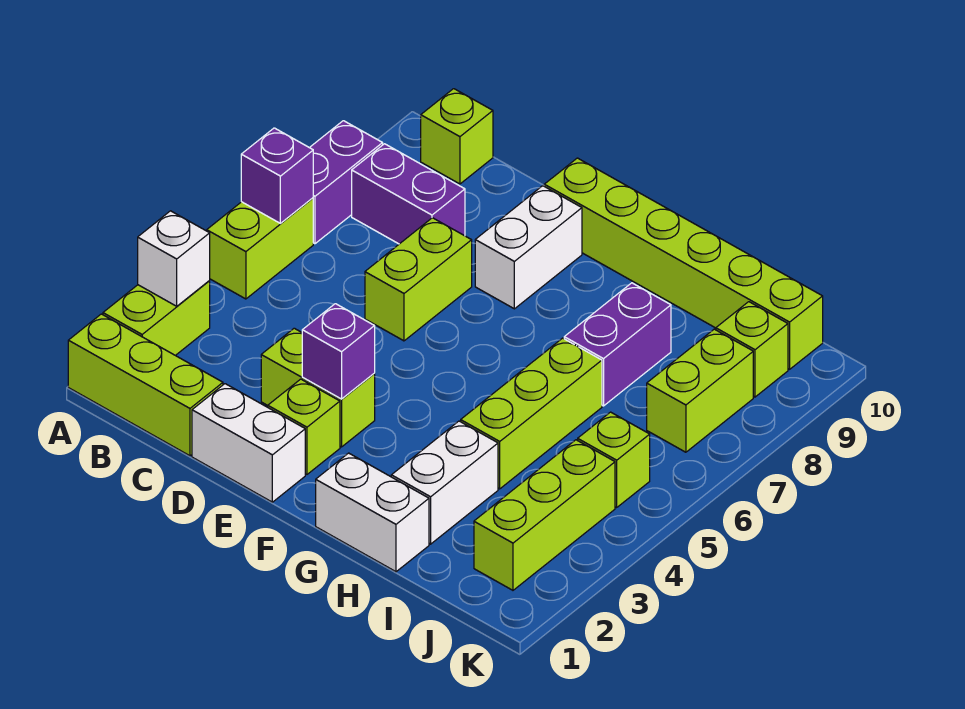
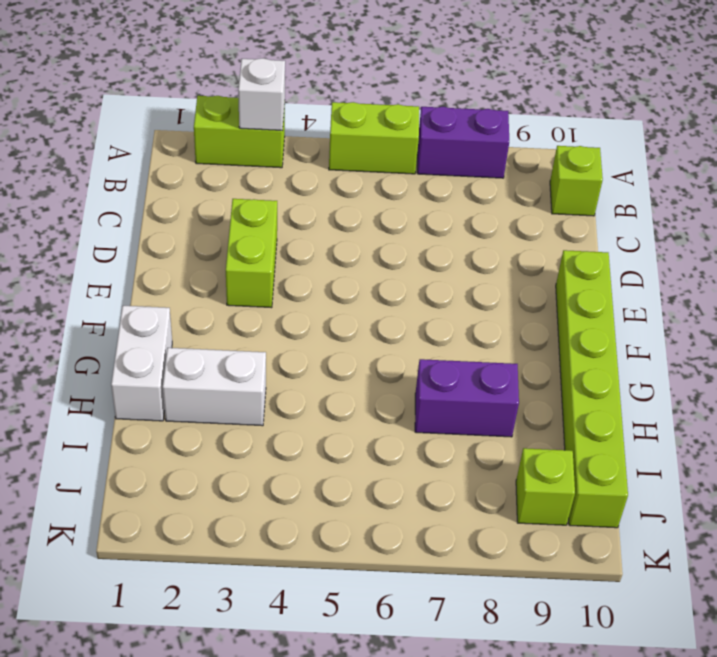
none -> lime brick A1:C1 level 1
none -> purple brick B8:C8 level 1
none -> white brick D1:E1 level 1

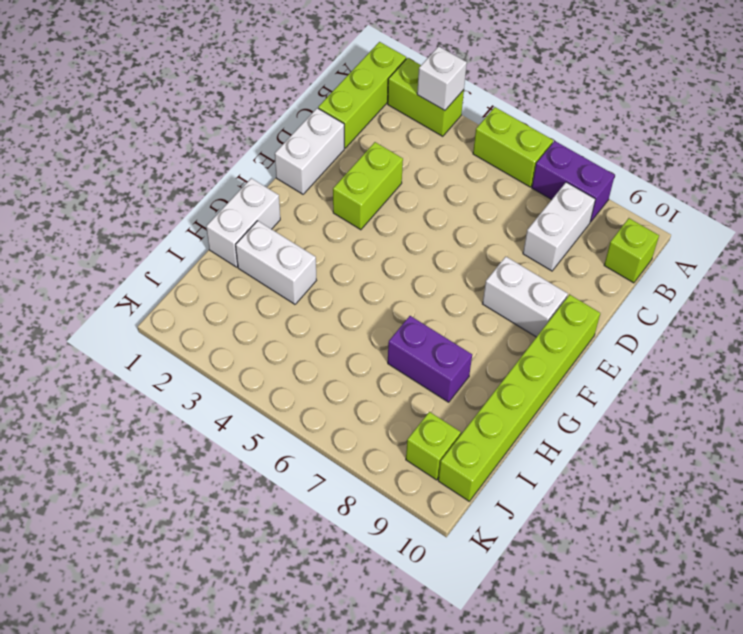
white brick B8:C8 level 1 -> purple brick B8:C8 level 1
none -> lime brick D6:D7 level 1
none -> lime brick E2 level 1
none -> lime brick H4:H6 level 1

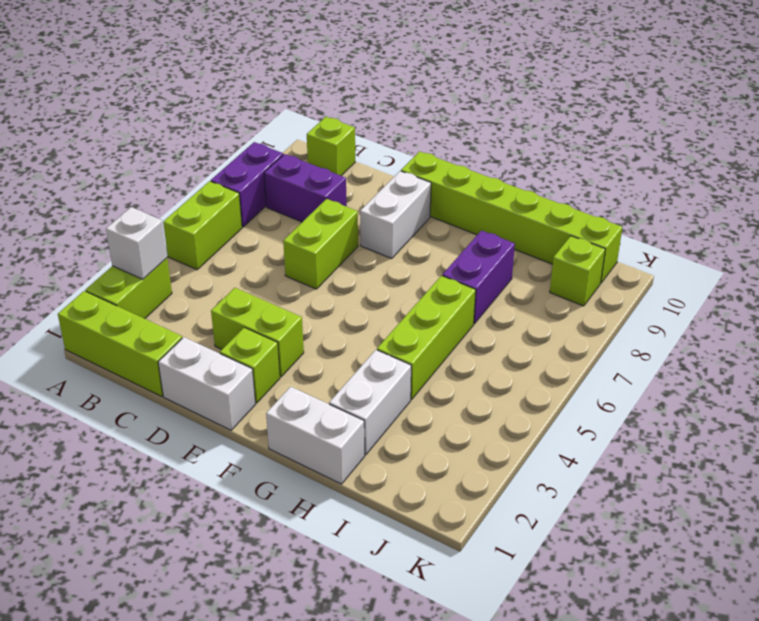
none -> lime brick J2:J4 level 1
none -> lime brick J5 level 1
none -> lime brick J7:J8 level 1

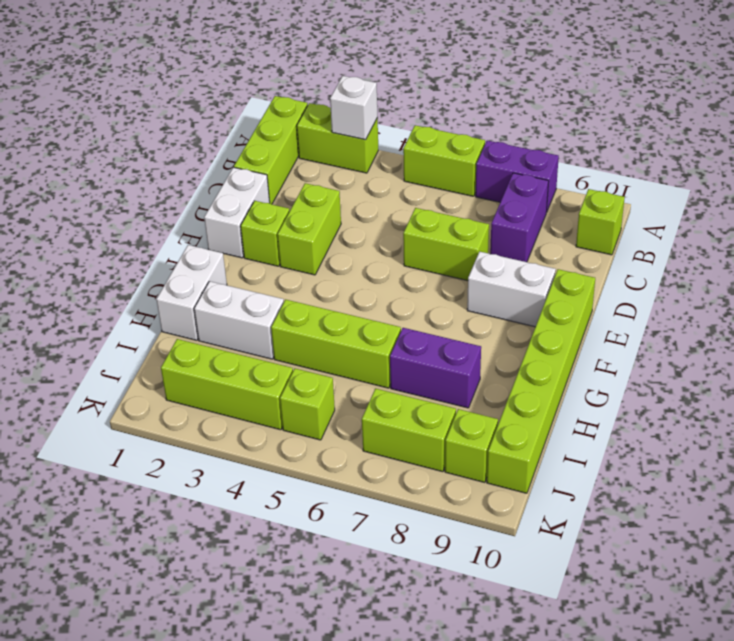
none -> purple brick A6 level 2
none -> purple brick E3 level 2

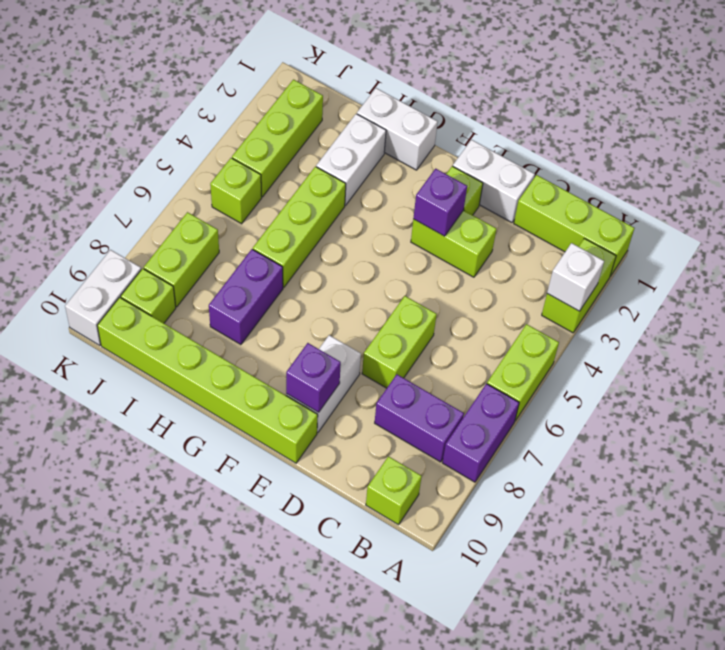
purple brick E9 level 2 -> purple brick A6 level 2
white brick K9:K10 level 1 -> none

